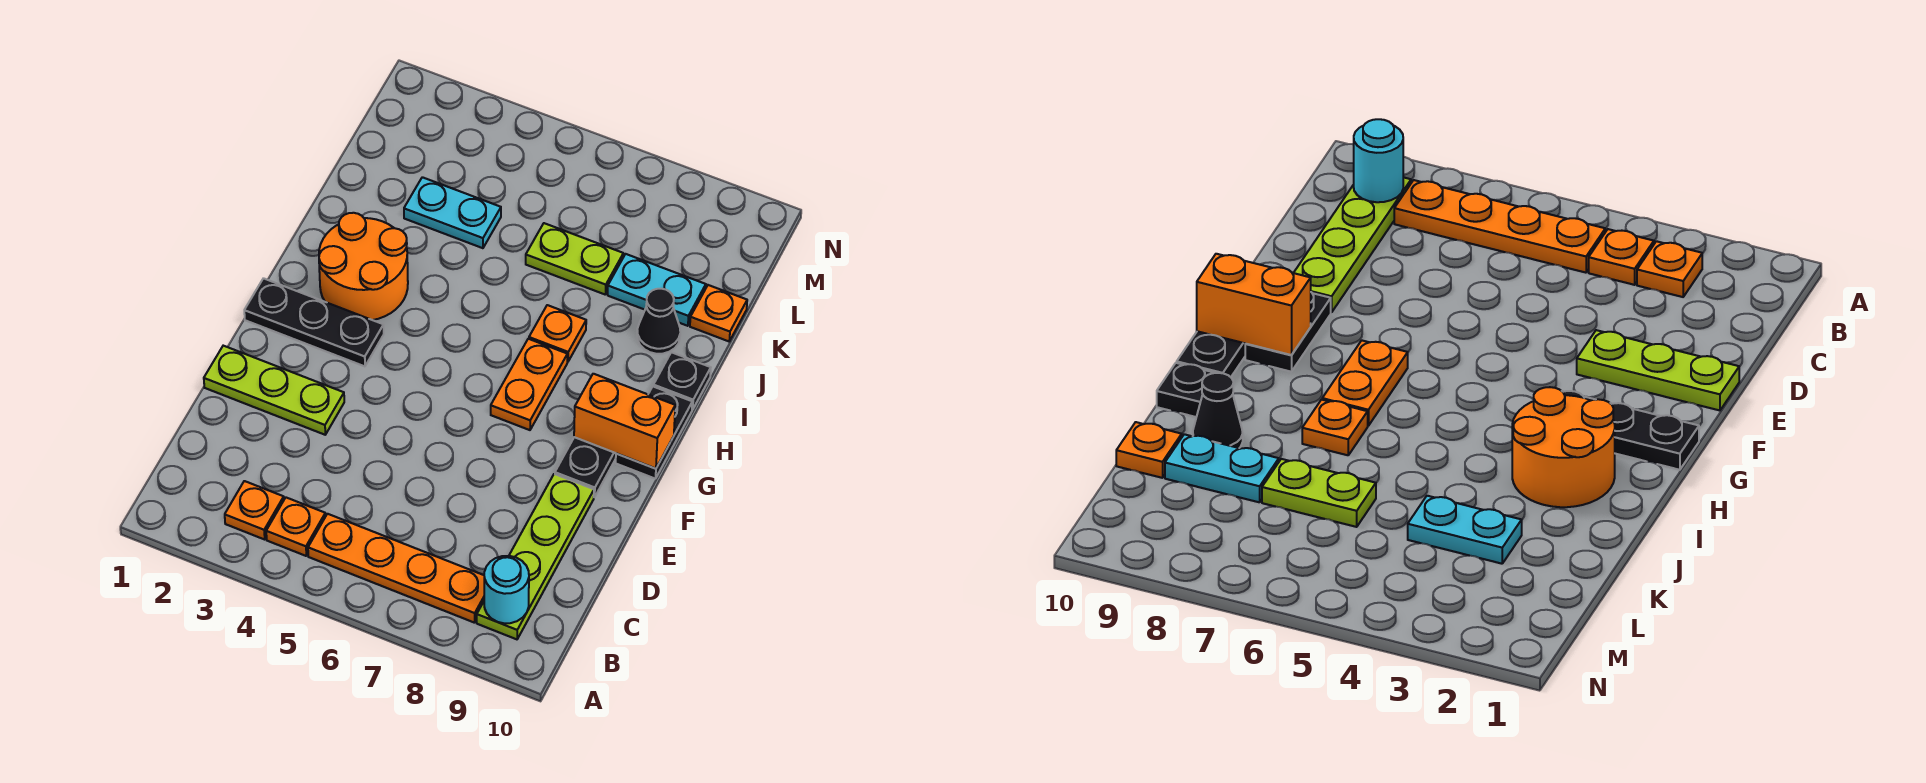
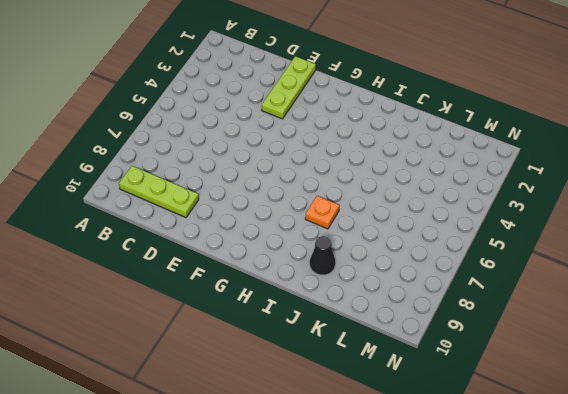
lime plate B9:D9 level 1 -> lime plate B9:E9 level 1
none -> orange plate B3 level 1
none -> orange plate B4 level 1
none -> orange plate B5:B8 level 1

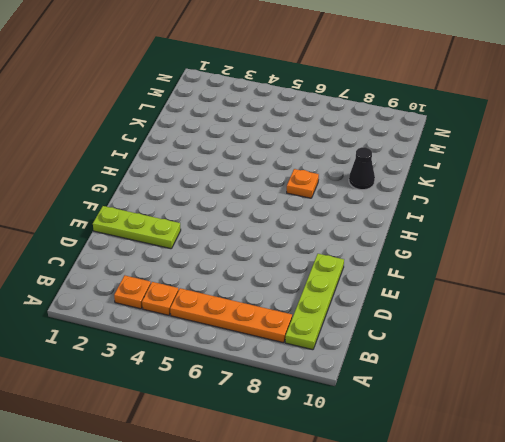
none -> black plate F9:G9 level 1
none -> black plate G1:G3 level 1
none -> orange plate G7:H7 level 1

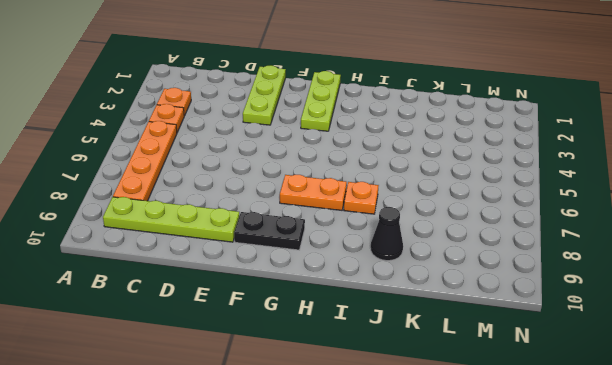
lime plate G1:G3 level 1 -> black plate G1:G3 level 1
none -> black plate G10:H10 level 1
none -> orange round brick H2:I3 level 1
none -> black plate I10 level 1

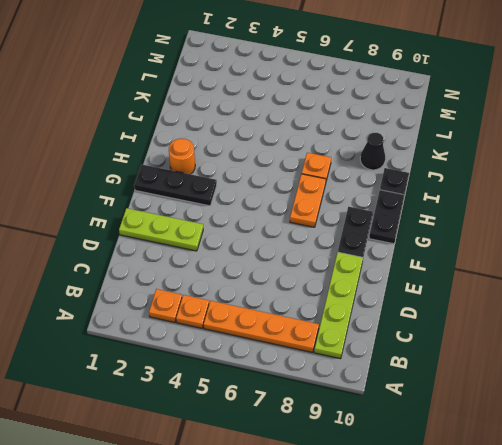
orange round brick H2 level 1 -> orange round brick H2:I3 level 1
none -> cyan plate K3:K4 level 1
none -> lime plate K6:K7 level 1
none -> cyan plate K8:K9 level 1

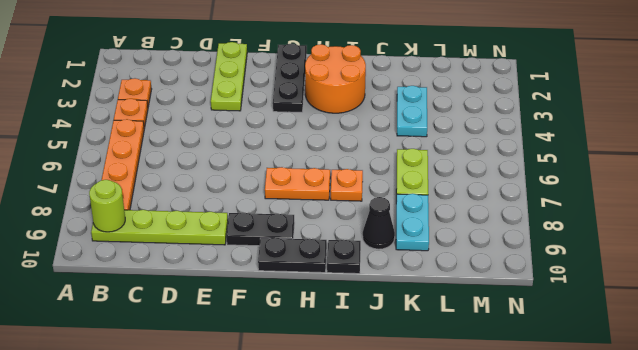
lime round brick B9 level 2 -> cyan round brick B9 level 2
none -> orange plate K10 level 1
none -> orange brick G9:G10 level 2

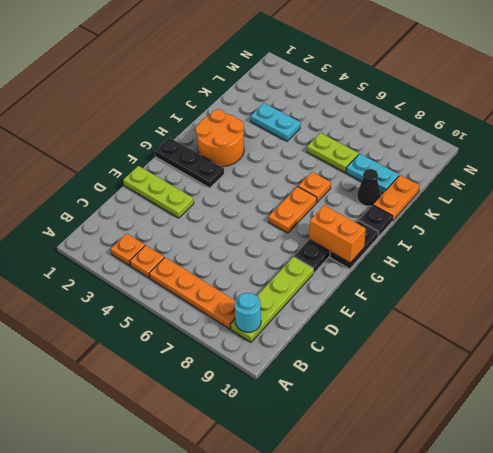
orange plate J10:K10 level 1 -> orange plate K10 level 1

